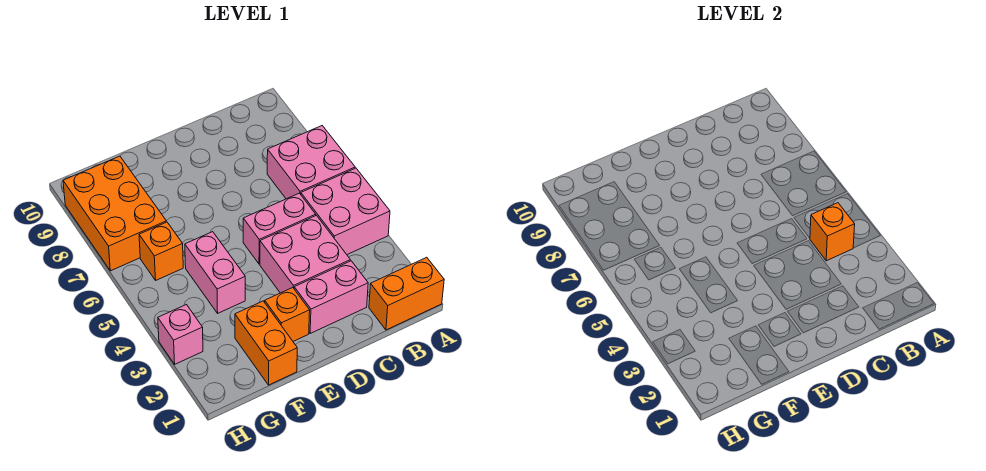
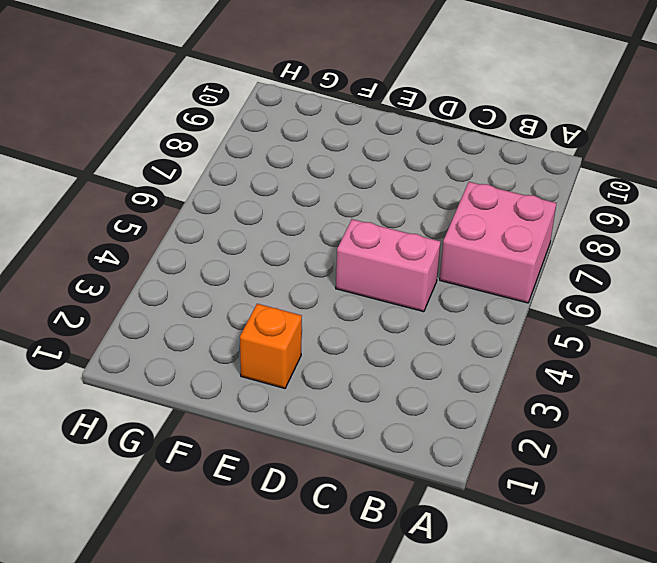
none -> orange brick A1:B1 level 1
none -> pink brick A4:B5 level 1
none -> pink brick C2:D2 level 1

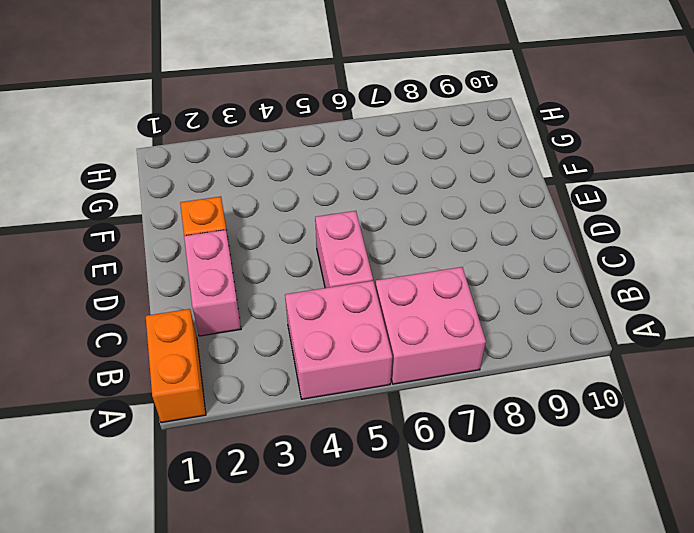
none -> pink brick C3:D4 level 1
none -> orange brick F1:F2 level 1
none -> pink brick F4:F5 level 1

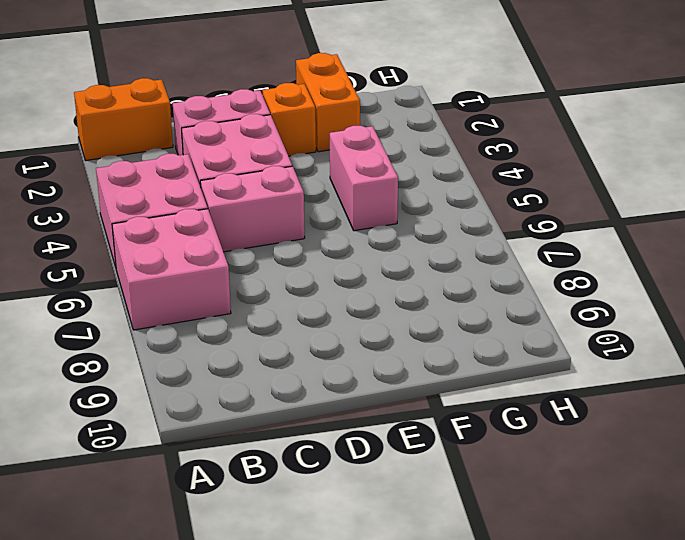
none -> orange brick G6 level 1
none -> orange brick G7:H9 level 1
none -> pink brick H3 level 1

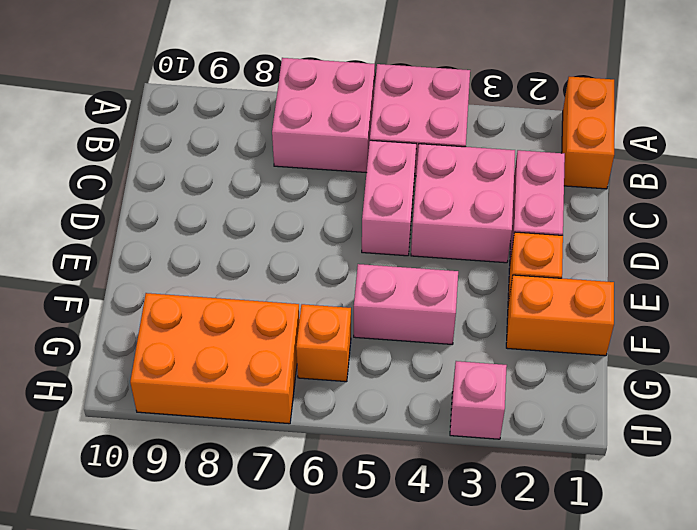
none -> orange brick B4 level 2

